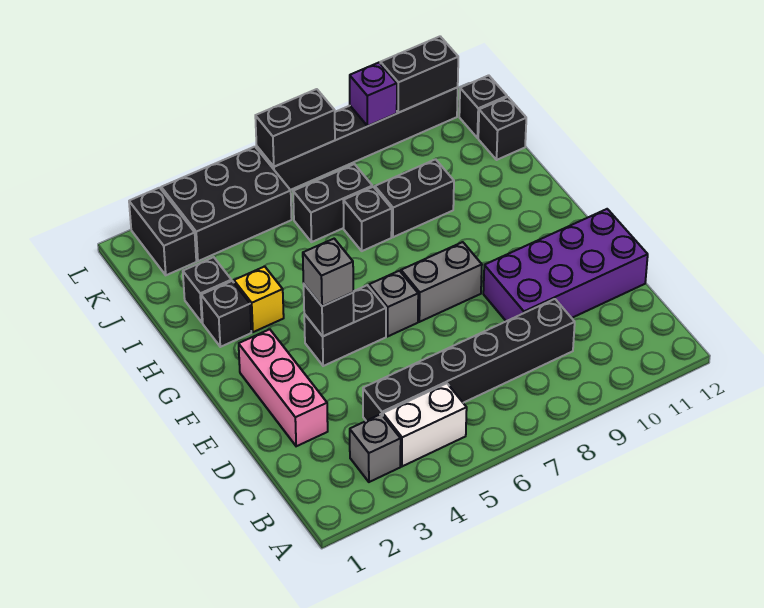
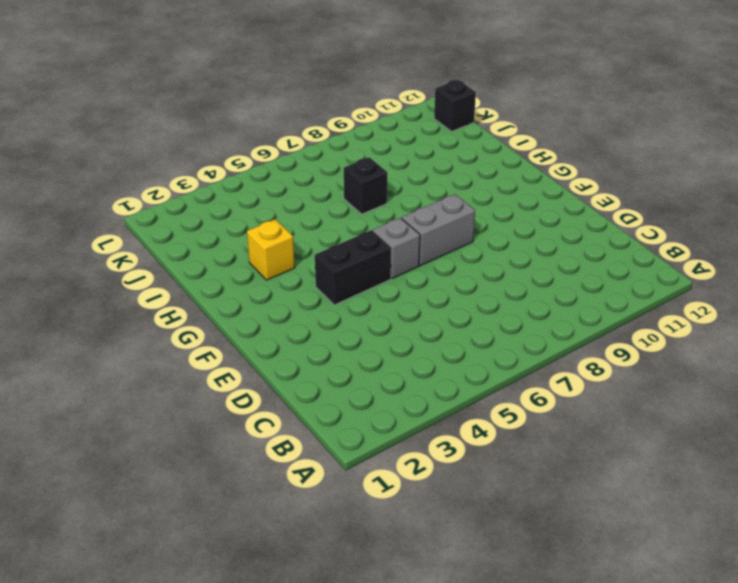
none -> grey brick B3 level 1
none -> white brick B4:B5 level 1
none -> black brick C4:C9 level 1

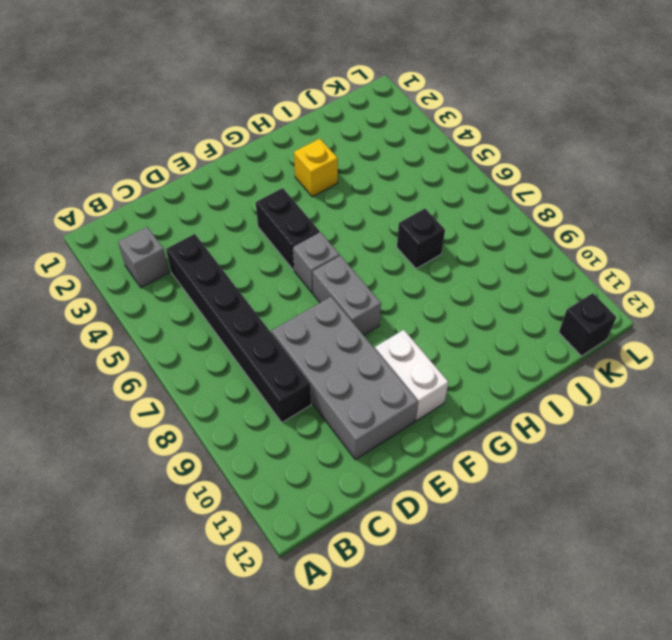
grey brick D8:E11 level 1 -> purple brick D9:E12 level 1
white brick F10:F11 level 1 -> white brick B4:B5 level 1
none -> pink brick D2:F2 level 1
none -> black brick H2 level 1
none -> black brick I2 level 1

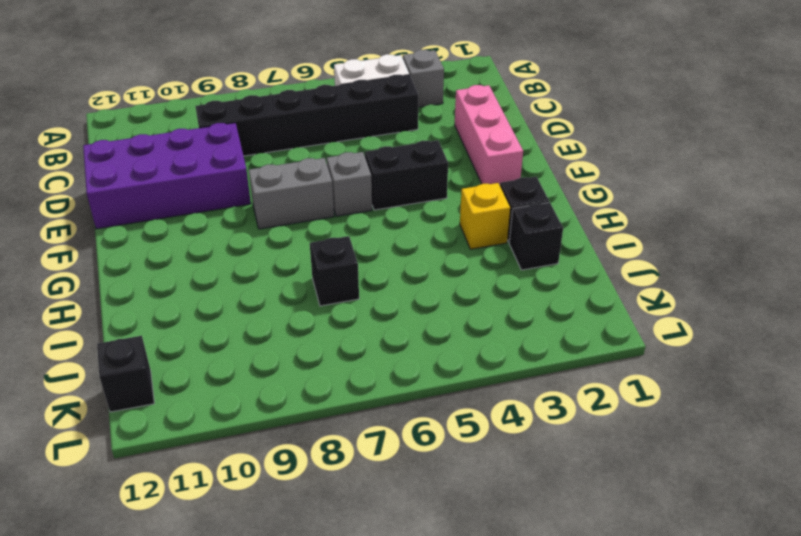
none -> black brick I8:I9 level 1
none -> black brick J6:J7 level 1
none -> black brick J12 level 1

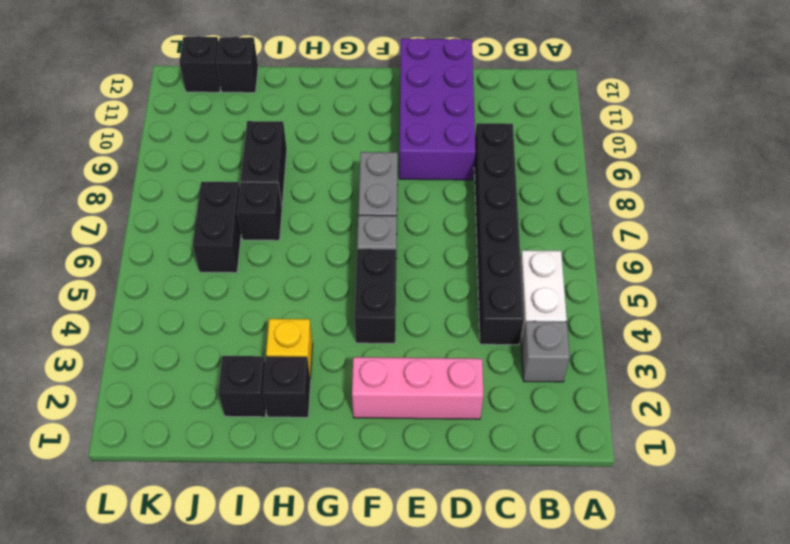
none -> black brick K2:L2 level 1
none -> black brick K3:L5 level 1
none -> black brick L6:L11 level 1

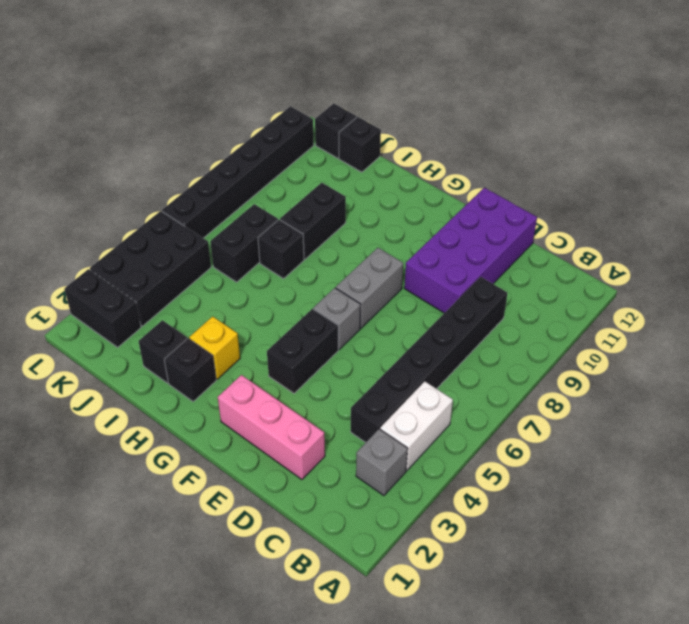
none -> black brick F4 level 2
none -> black brick L6:L7 level 2
none -> purple brick L9 level 2

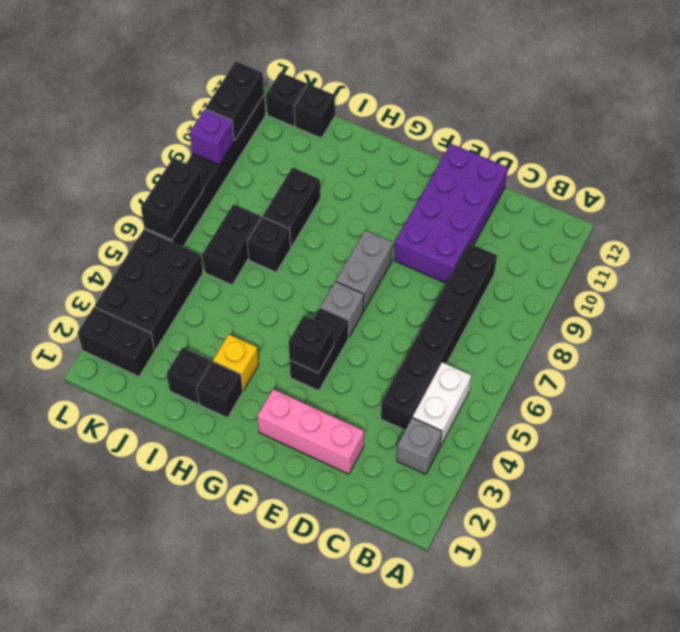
none -> grey brick F4 level 3

